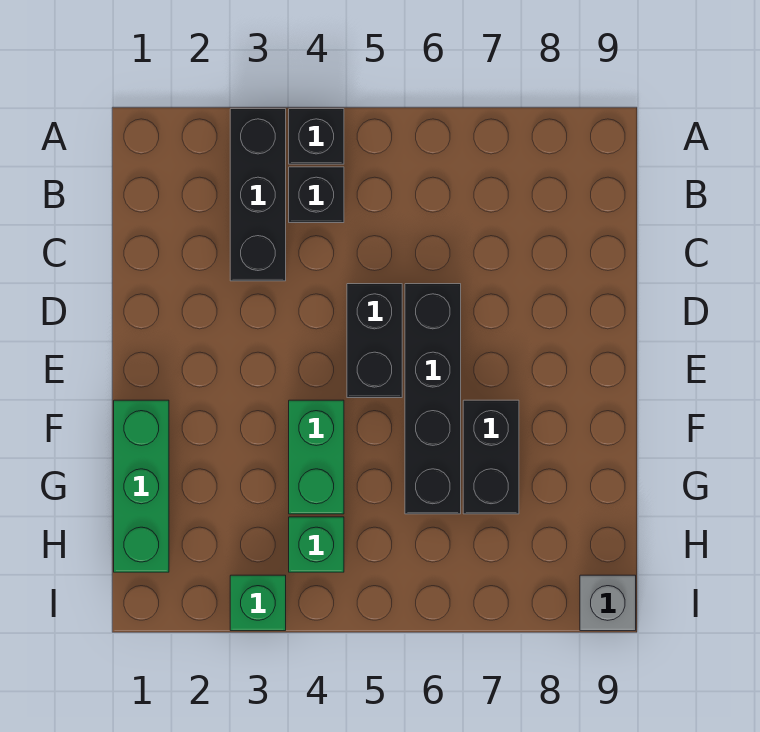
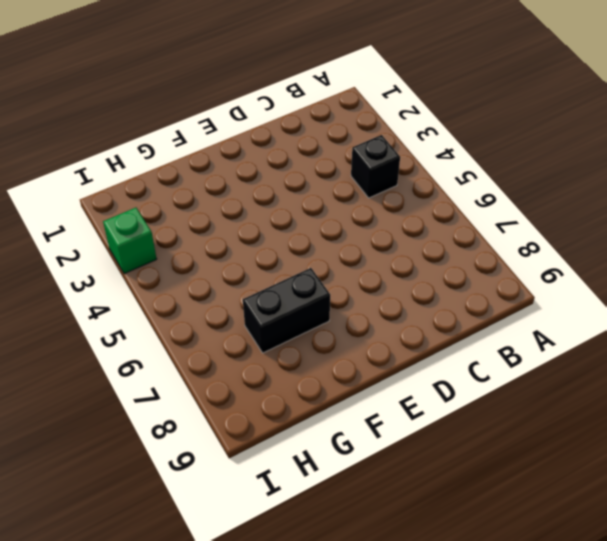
none -> black brick A3:C3 level 1
none -> black brick A4 level 1

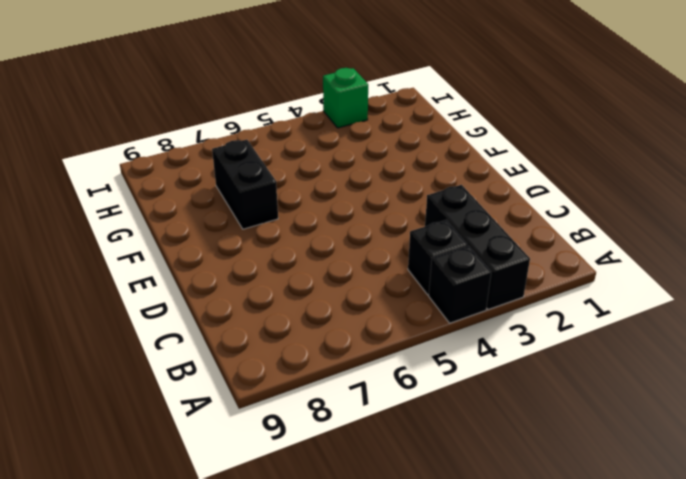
none -> black brick D5:E5 level 1
none -> black brick D6:G6 level 1

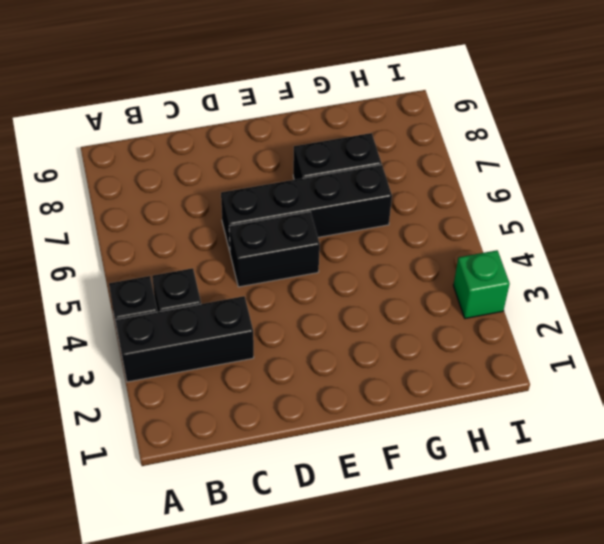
none -> green brick F1:H1 level 1
none -> green brick F4:G4 level 1

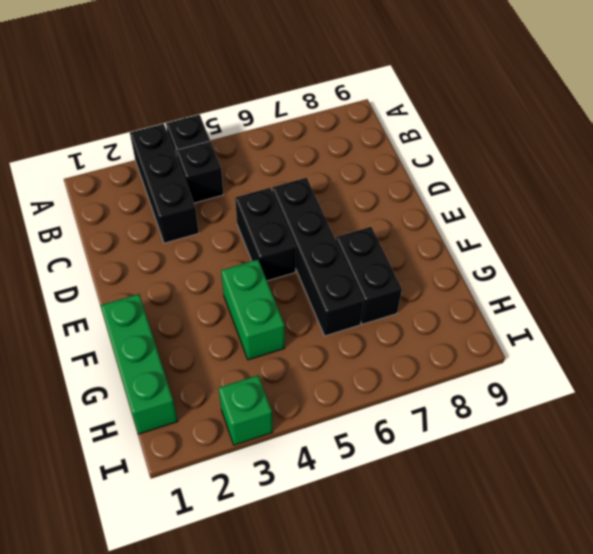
none -> green brick H4 level 1
none -> grey brick I9 level 1

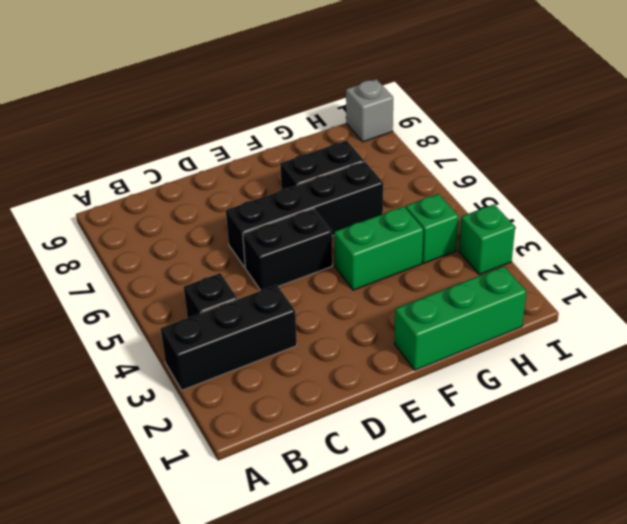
none -> black brick A4 level 1

